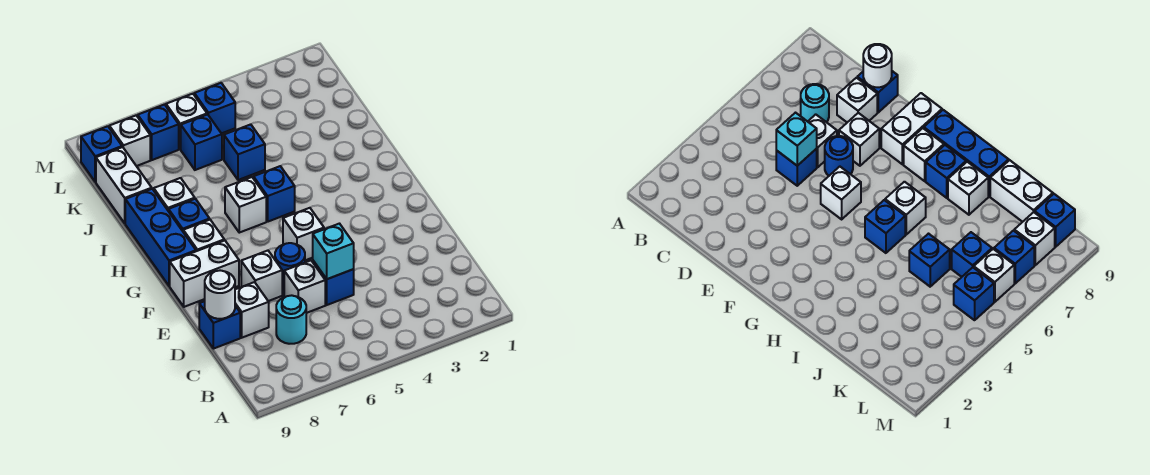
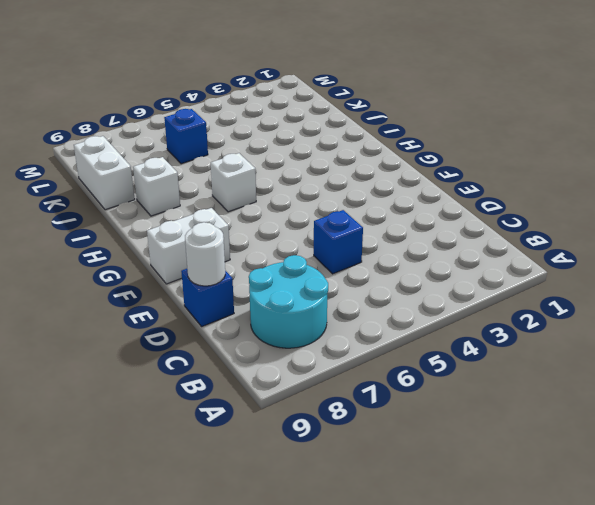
cyan round brick B7:C8 level 1 -> cyan round brick C7 level 1
none -> white brick D6 level 1
none -> white brick D8 level 1
none -> blue round brick E6 level 1

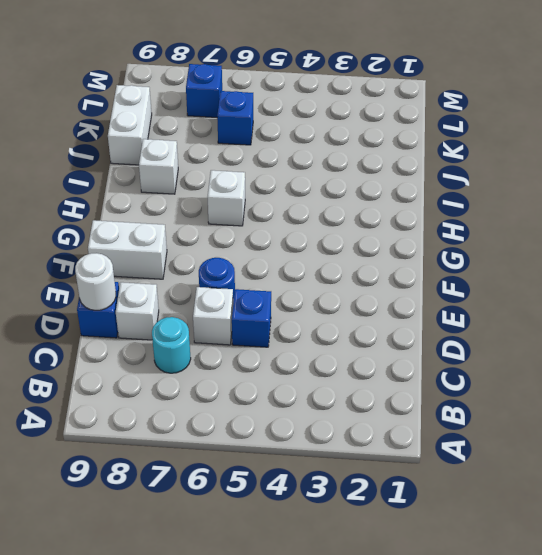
none -> white brick E7 level 1
none -> white brick F5 level 1
none -> white brick G8 level 1

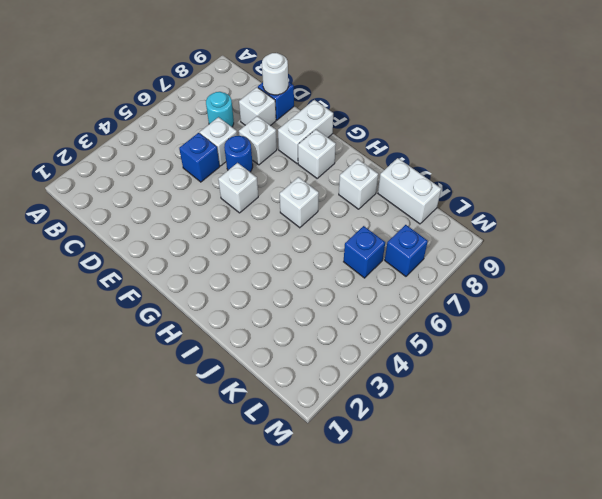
none -> blue brick G9:I9 level 1
none -> blue brick H5 level 1
none -> blue brick H8 level 1

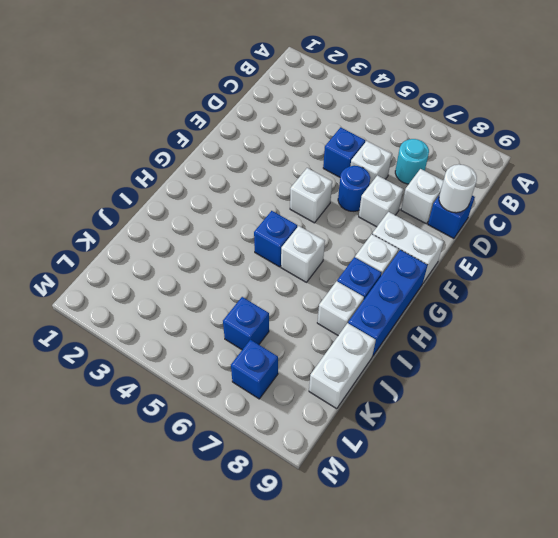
none -> blue brick J5 level 1
none -> blue brick L5 level 1
none -> white brick L6 level 1

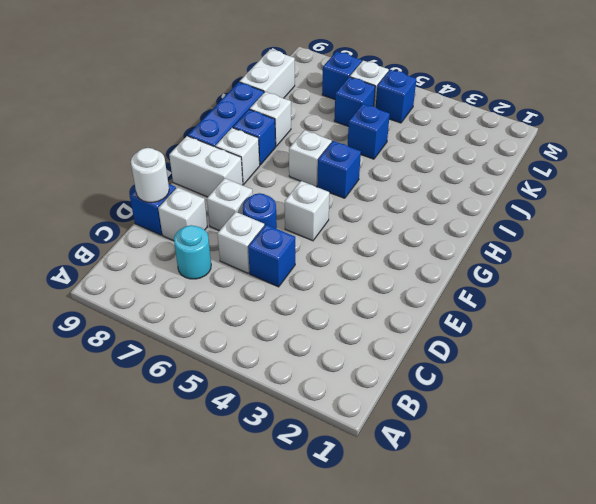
none -> white brick L8 level 1
none -> blue brick L9 level 1
none -> cyan brick D5 level 2

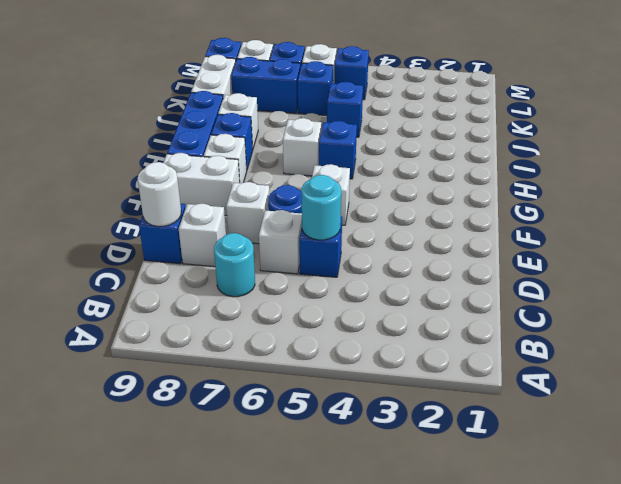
cyan round brick D5 level 2 -> cyan brick D5 level 2
blue brick K7:K8 level 1 -> none

